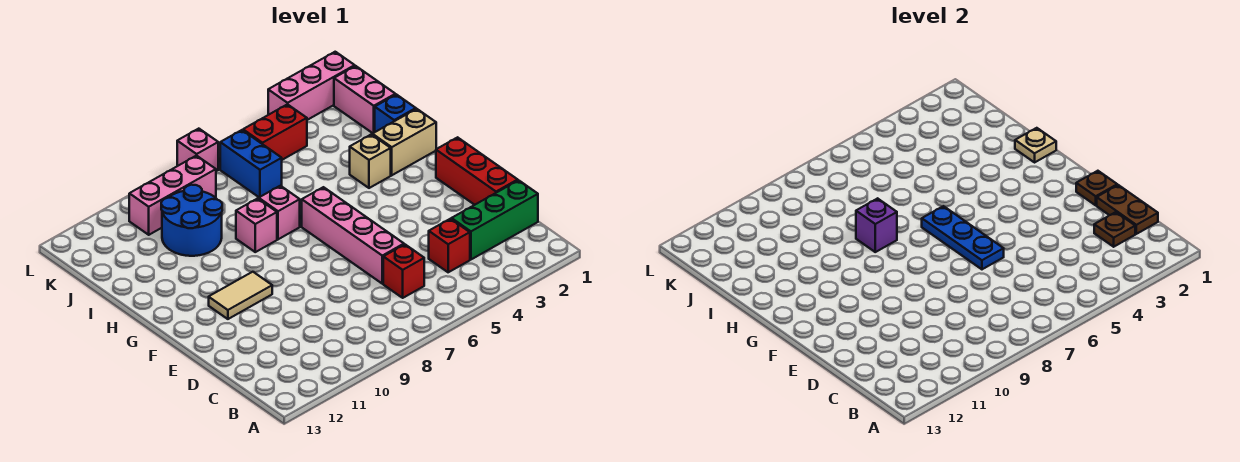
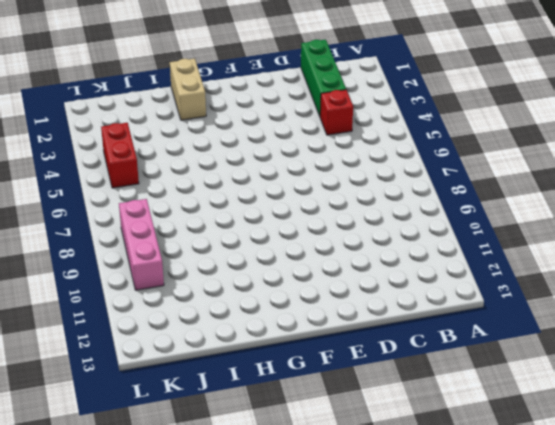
none -> red brick C6 level 1
none -> red brick D1:F1 level 1
none -> pink brick D6:G6 level 1

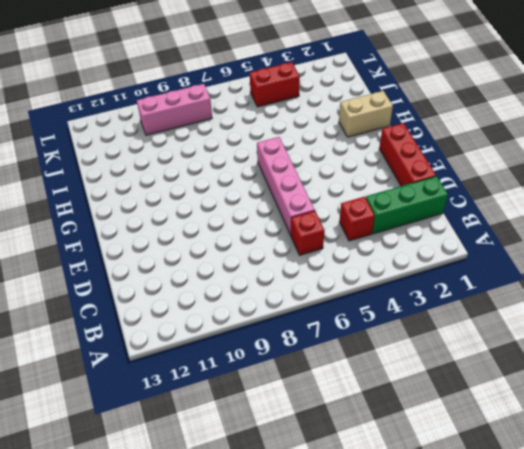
none -> tan tile F10:F11 level 1
none -> tan brick H3 level 1
none -> pink brick H7 level 1

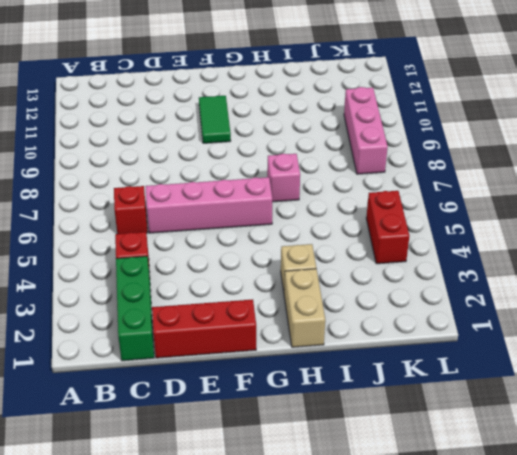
green tile F10:F11 level 1 -> tan tile F10:F11 level 1
none -> pink brick H8 level 1
none -> blue brick I1 level 1
none -> blue round brick I9:J10 level 1

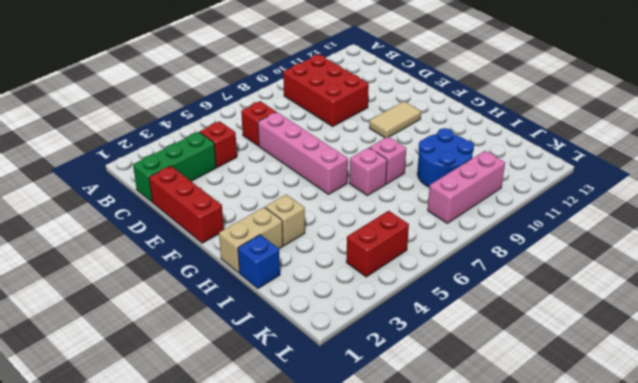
red brick B9:D10 level 1 -> none
none -> pink brick J1:K1 level 1
none -> blue brick J6:K6 level 1
none -> pink brick L1:L3 level 1

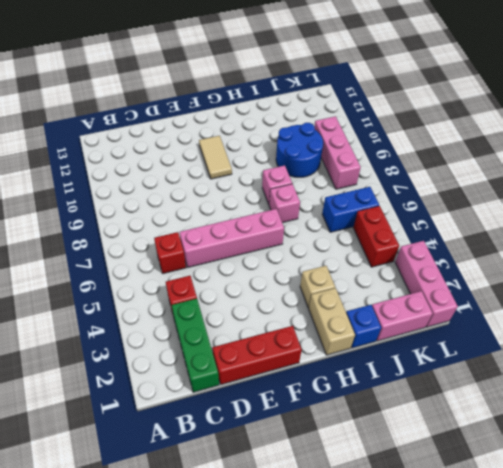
none -> pink brick L7 level 1
none -> brown plate C1:D1 level 2
none -> brown plate C2 level 2

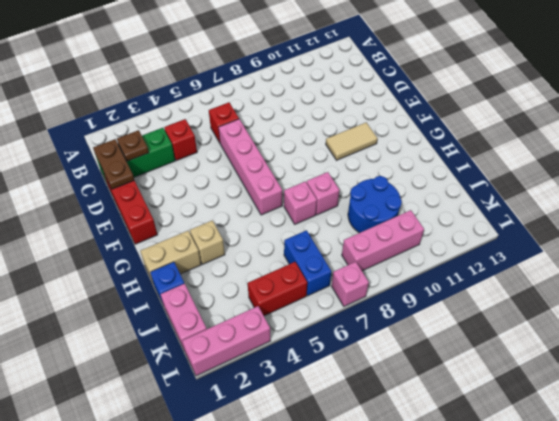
none -> brown plate E1 level 2
none -> blue plate E6:G6 level 2
none -> tan plate H1 level 2

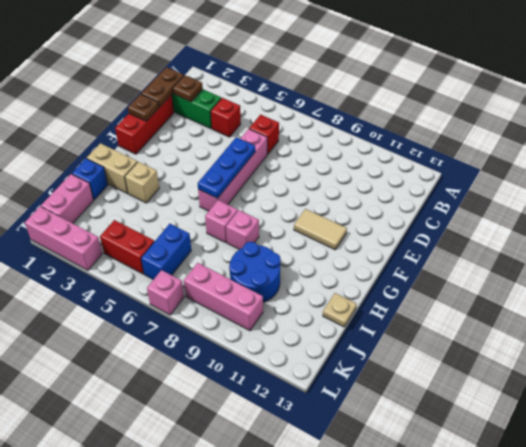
tan plate I13 level 1 -> tan plate H1 level 2
none -> purple brick H8 level 2

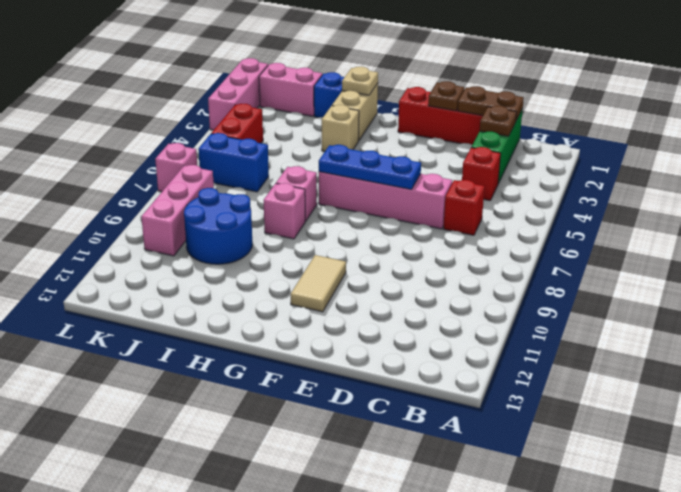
none -> purple brick H8 level 2

